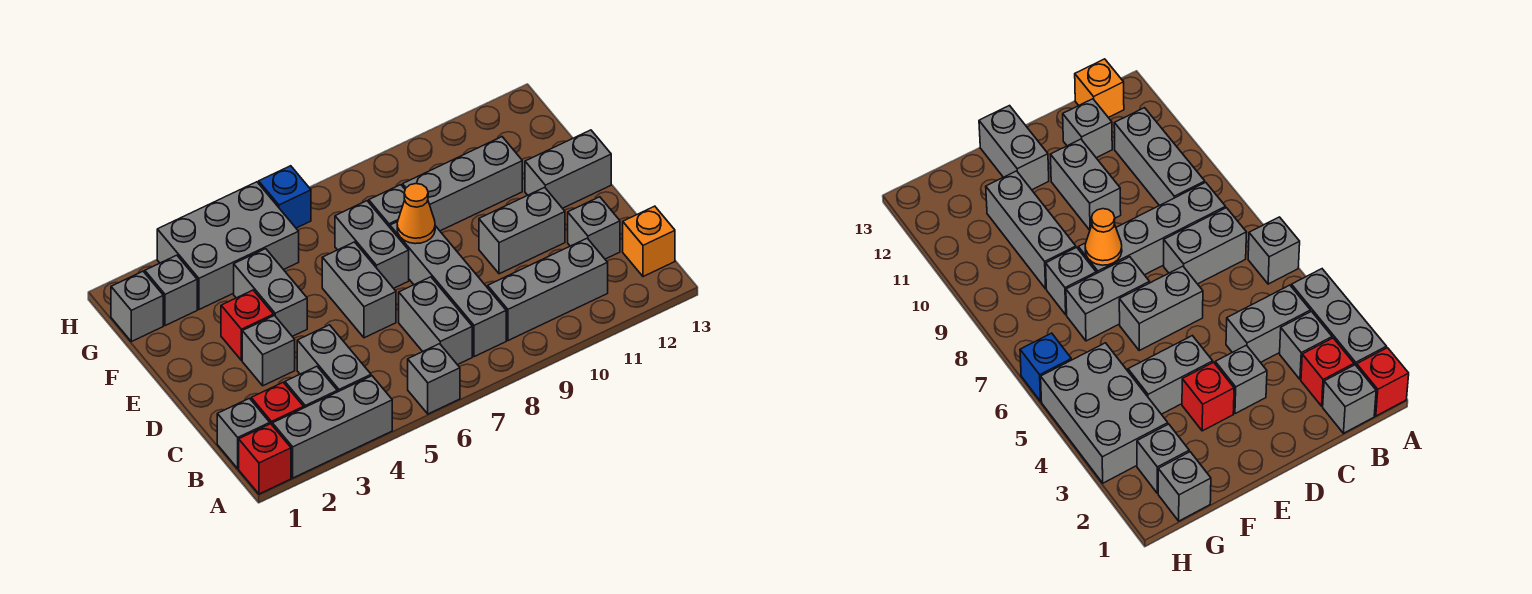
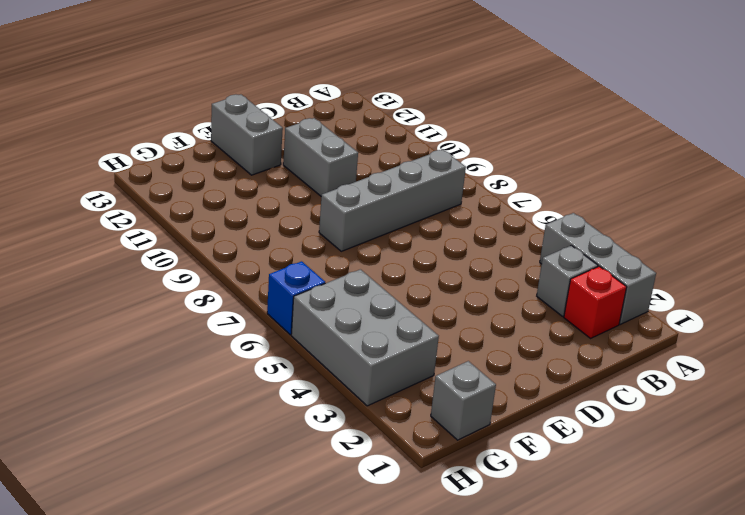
none -> red brick A1 level 1
none -> grey brick A6 level 1
none -> grey brick B1 level 1

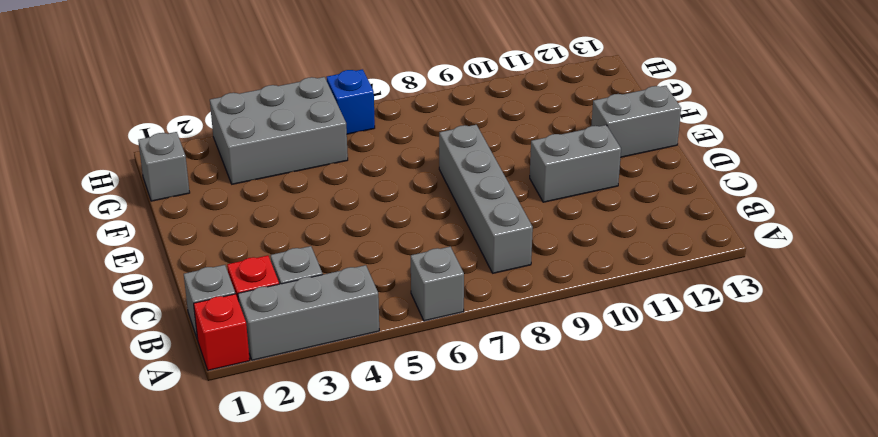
none -> grey brick B4:C4 level 1
none -> grey brick B7:C7 level 1
none -> grey brick B9:B11 level 1

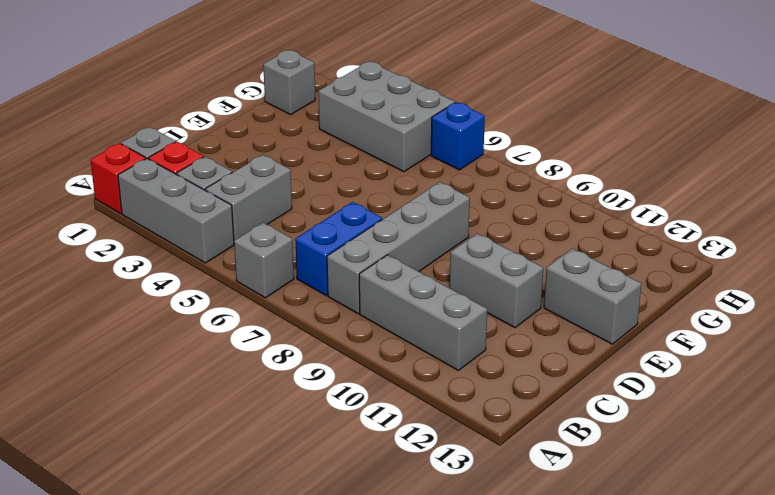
blue brick B7:C7 level 1 -> grey brick B7:C7 level 1
none -> orange brick B13 level 1
none -> grey brick C12 level 1
none -> grey brick D3 level 1

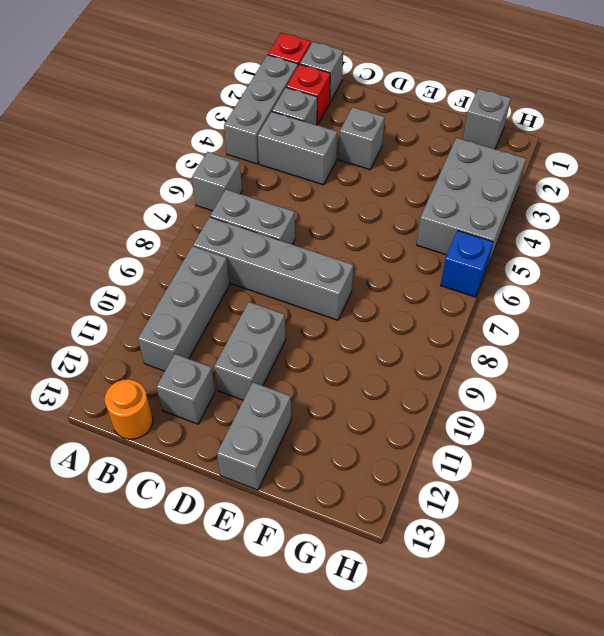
orange round brick B13 level 1 -> orange brick B13 level 1
none -> grey brick D6:E6 level 1
none -> red brick E3 level 1
none -> grey brick E4:F4 level 1

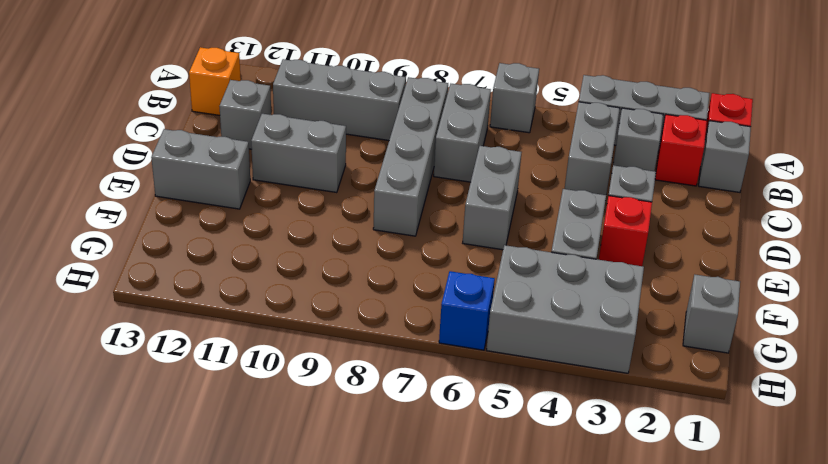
none -> grey brick E7:F7 level 1
none -> grey brick F8 level 1
none -> grey brick F9:F11 level 1

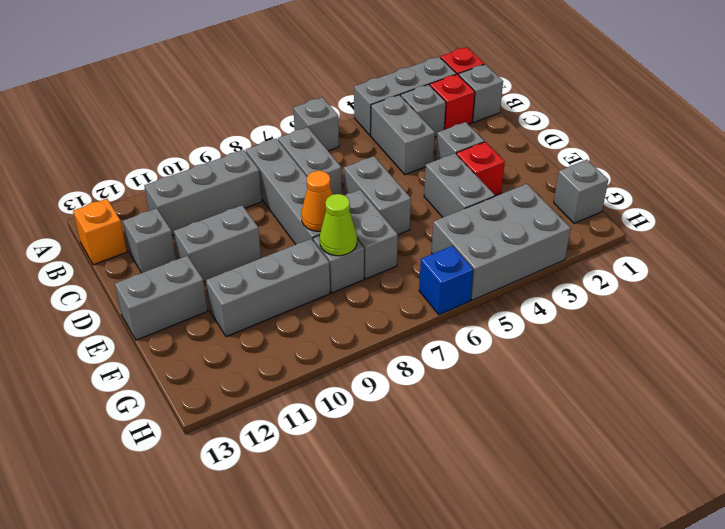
lime cone F8 level 2 -> none
none -> grey brick G2 level 1

